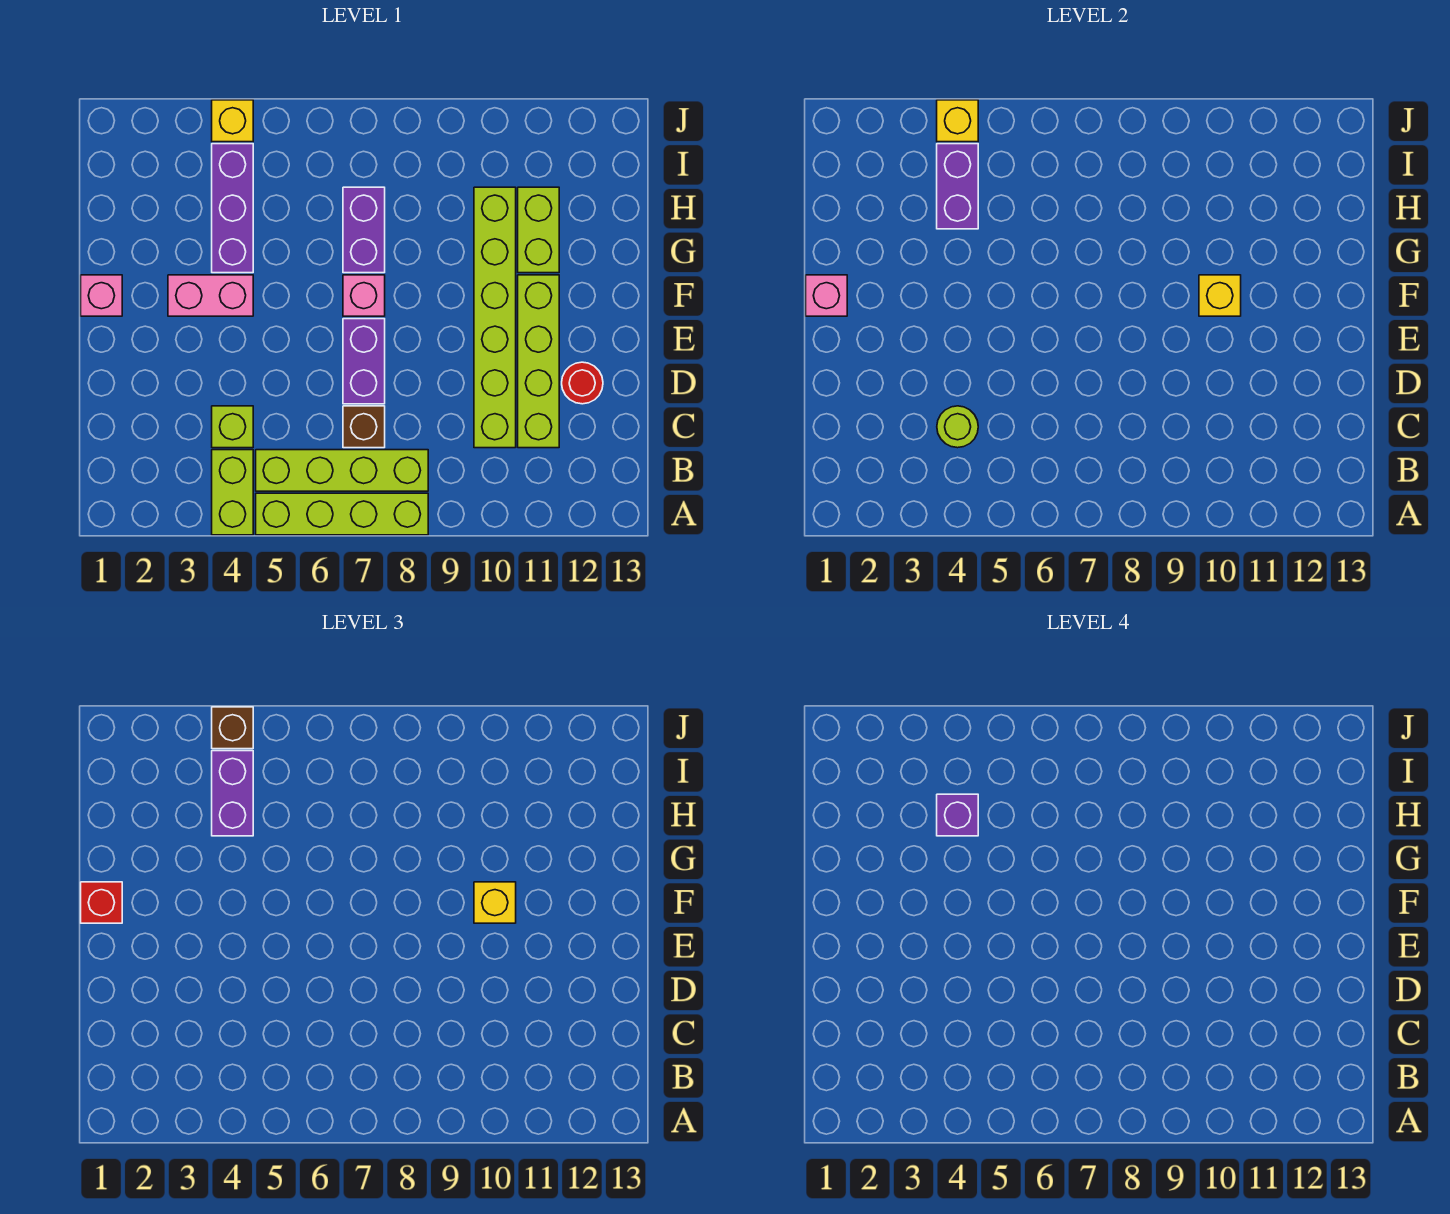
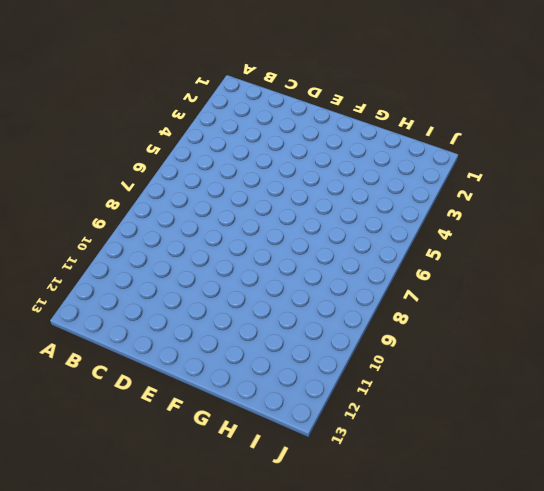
none -> lime brick A4:B4 level 1
none -> lime brick A5:A8 level 1
none -> lime brick B5:B8 level 1

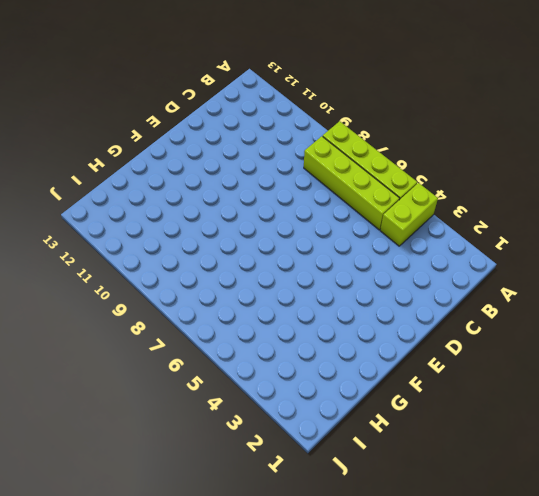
none -> lime brick C4 level 1
none -> brown brick C7 level 1
none -> lime brick C10:H10 level 1

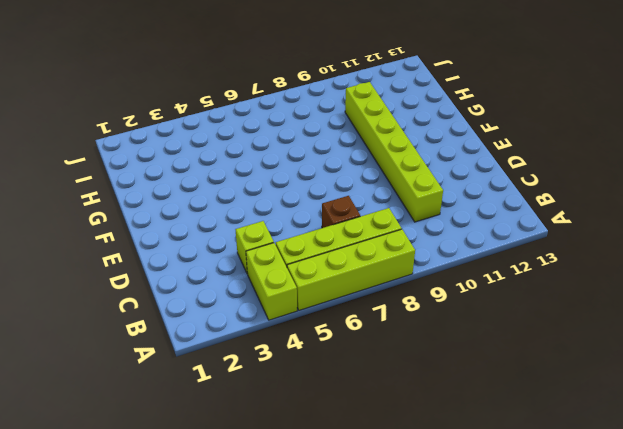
none -> lime brick C11:F11 level 1
none -> purple brick D7:E7 level 1
none -> red round brick D12 level 1

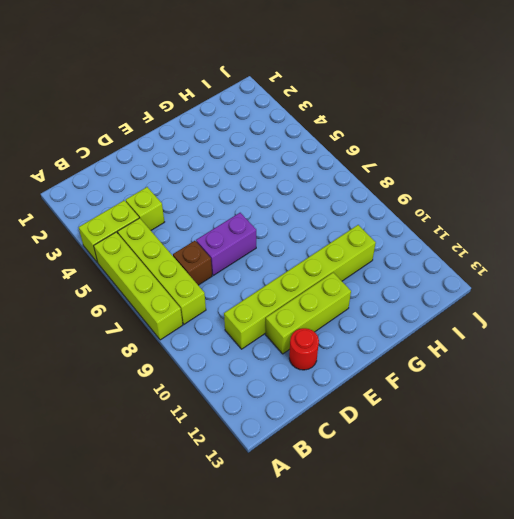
lime brick D11:F11 level 1 -> lime brick C11:F11 level 1
none -> pink brick F1 level 1
none -> pink brick F3:F4 level 1
none -> pink brick F7 level 1

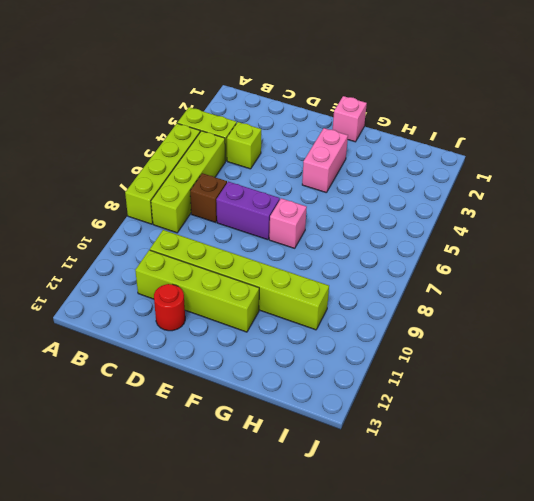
none -> purple brick G4:I4 level 1
none -> purple brick G7:H7 level 1
none -> lime brick G11:H11 level 1

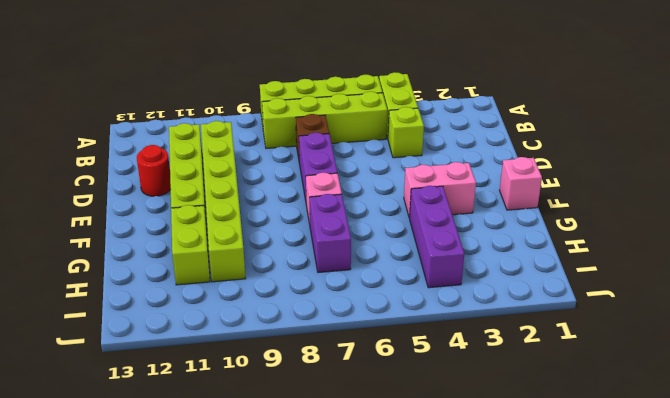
none -> yellow brick J4 level 1
none -> lime round brick C4 level 2
none -> pink brick F1 level 2

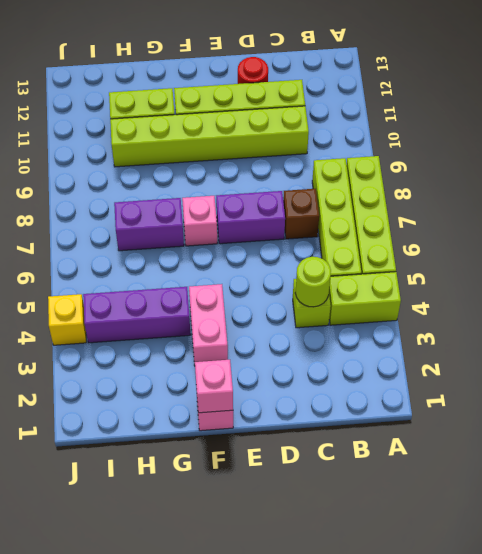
none -> yellow brick F10 level 2
none -> purple brick H4:I4 level 2
none -> yellow brick J4 level 2

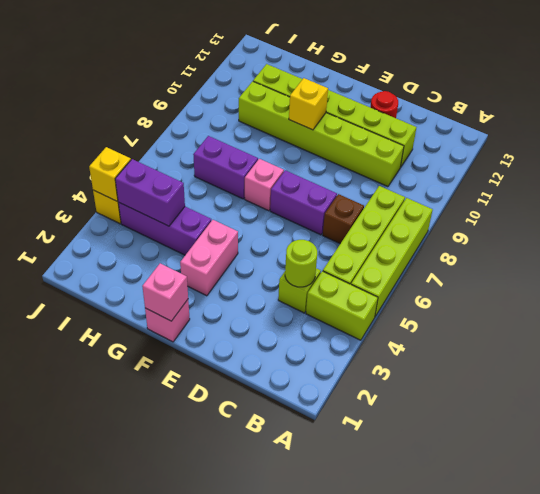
none -> red brick F1 level 3
none -> yellow brick F10 level 3
none -> purple brick H4:I4 level 3

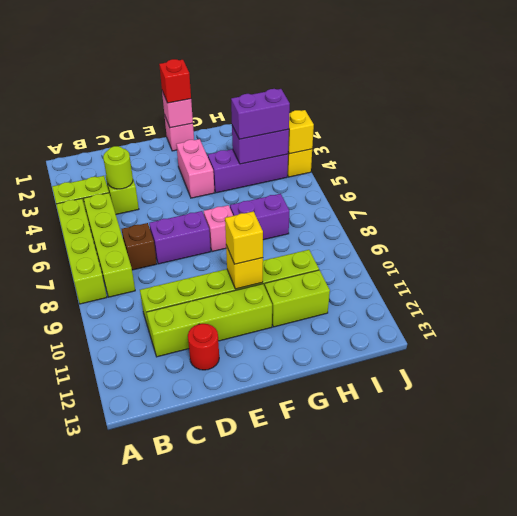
none -> brown brick J4 level 3
none -> purple brick H4 level 4

